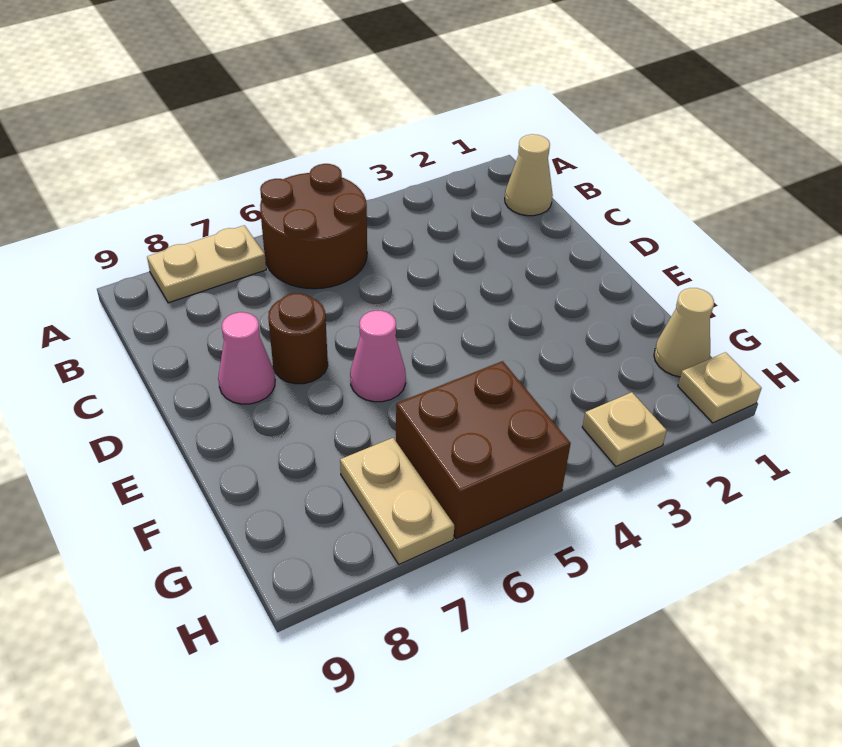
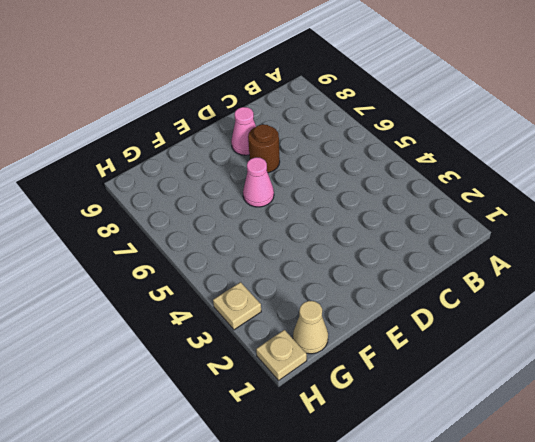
none -> brown round brick A5:B6 level 1
none -> tan plate A7:A8 level 1

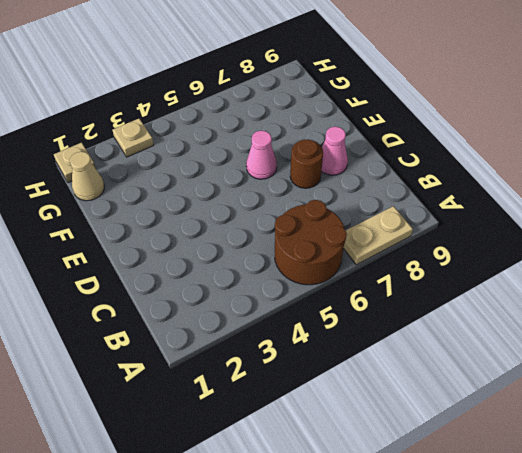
none -> tan cone B1 level 1
none -> brown brick G5:H6 level 1

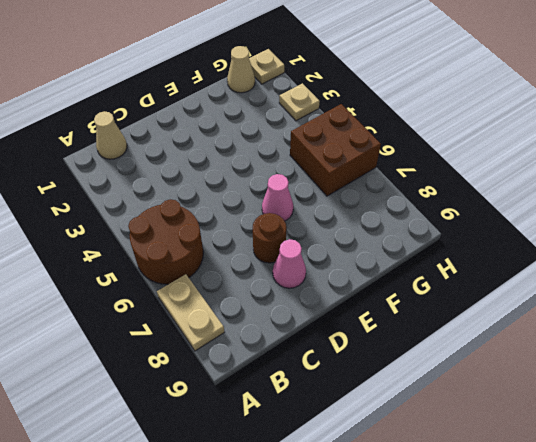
none -> tan plate G7:H7 level 1

